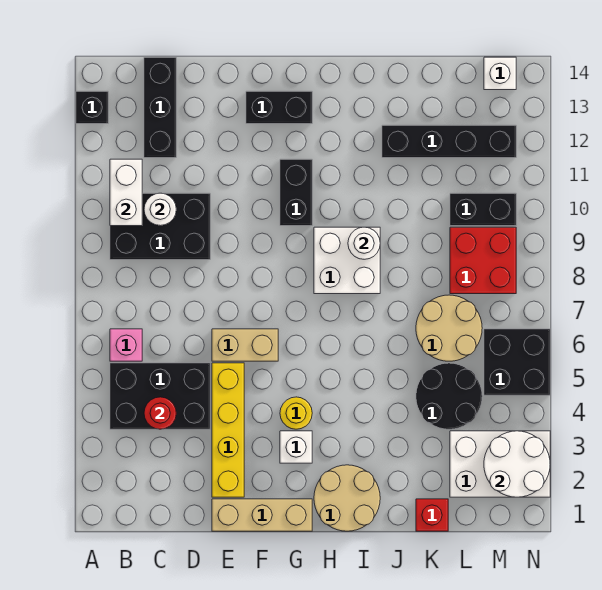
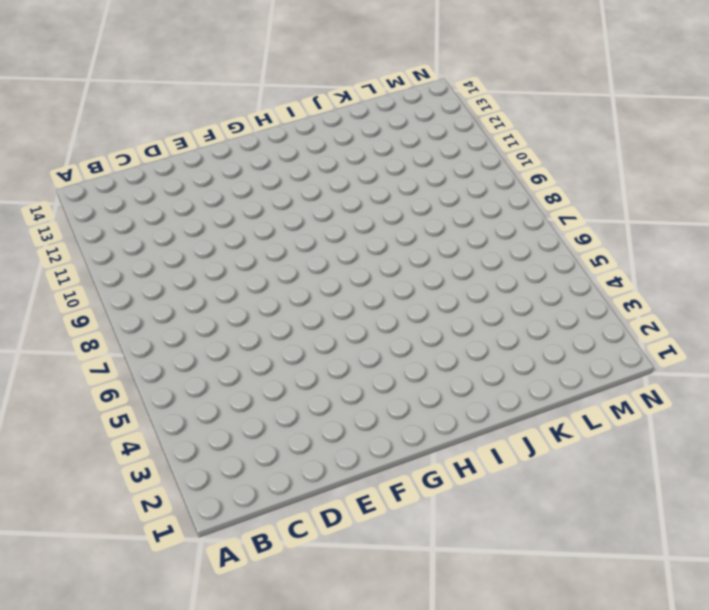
none -> black brick A13 level 1
none -> black brick B4:D5 level 1
none -> pink brick B6 level 1

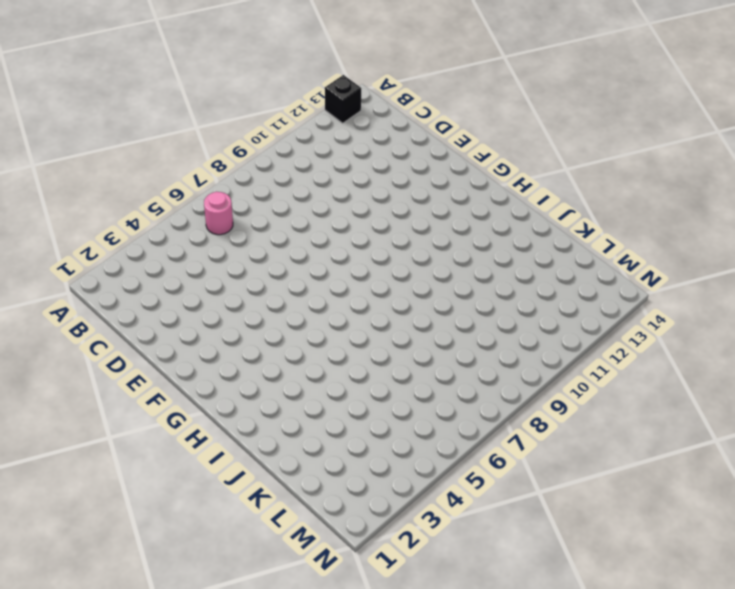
pink round brick B6 level 1 -> pink brick B6 level 1
none -> black brick B4:D5 level 1
none -> black brick B9:D10 level 1
none -> black brick C12:C14 level 1

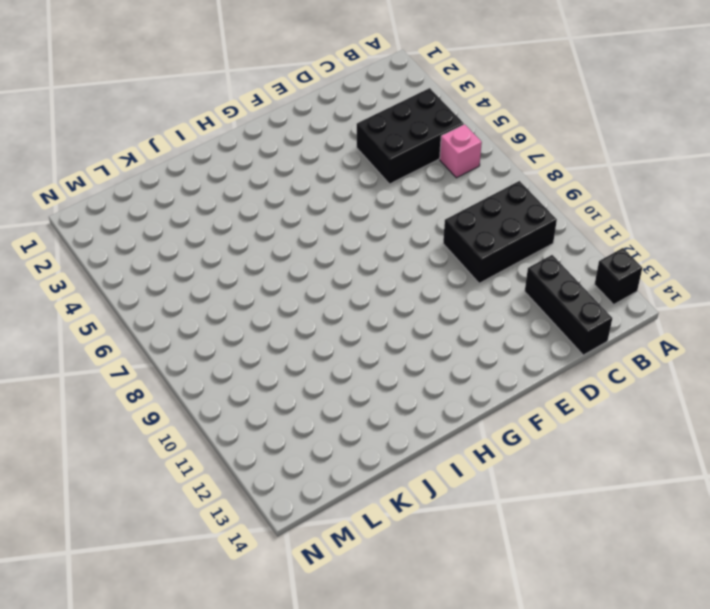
none -> tan brick E1:G1 level 1
none -> yellow brick E2:E5 level 1
none -> tan brick E6:F6 level 1

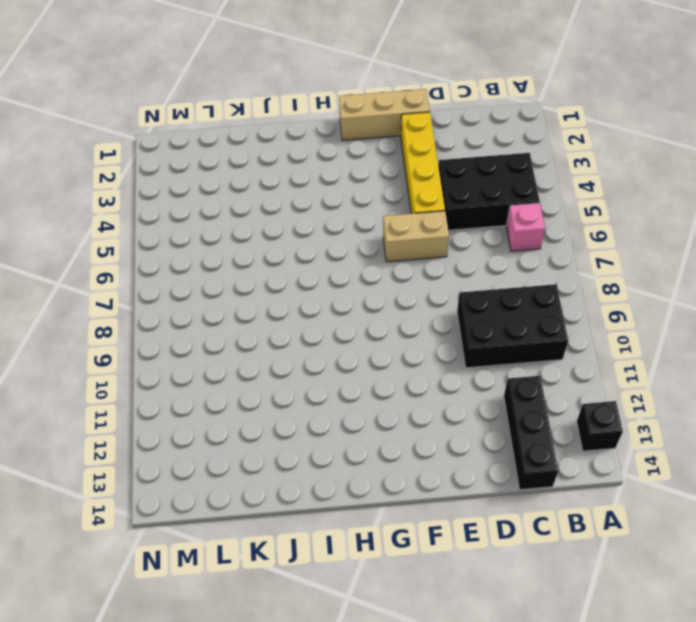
none -> black brick F13:G13 level 1
none -> white brick G3 level 1
none -> yellow round brick G4 level 1

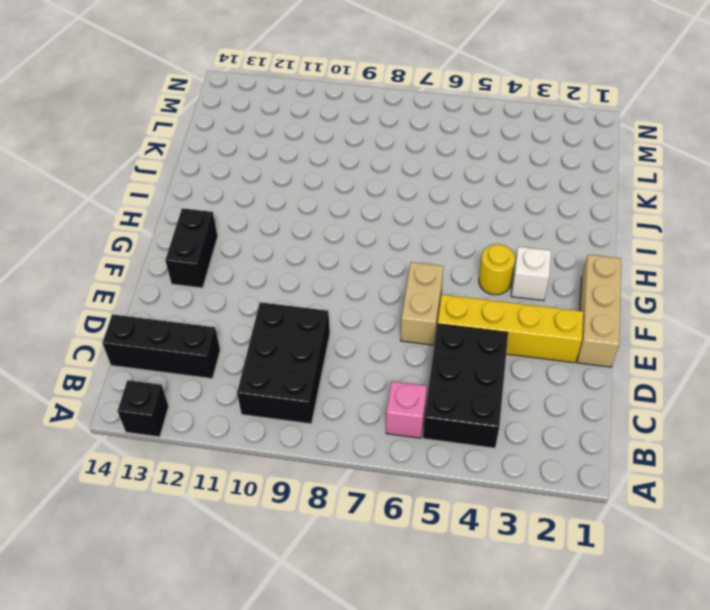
none -> black brick G10:G11 level 1
none -> tan round brick H1:I2 level 1
none -> white brick H8:I9 level 1

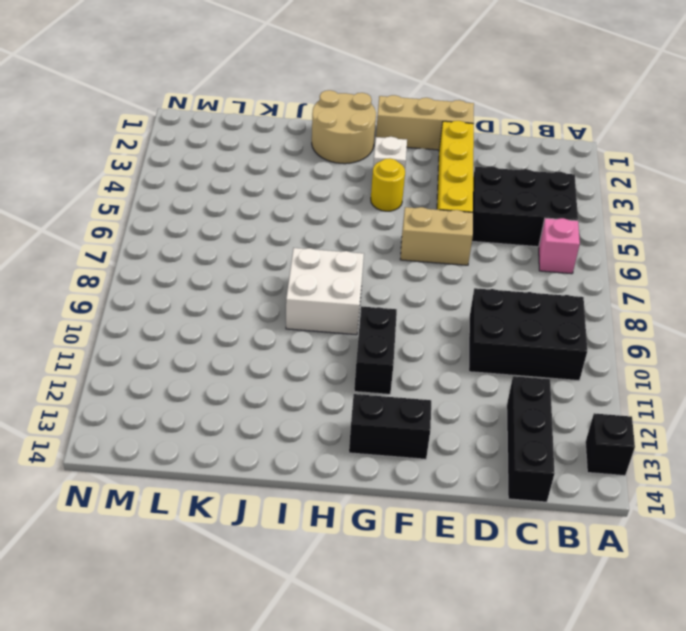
none -> black brick J12:M12 level 1
none -> red brick K1 level 1
none -> black round brick K4:L5 level 1

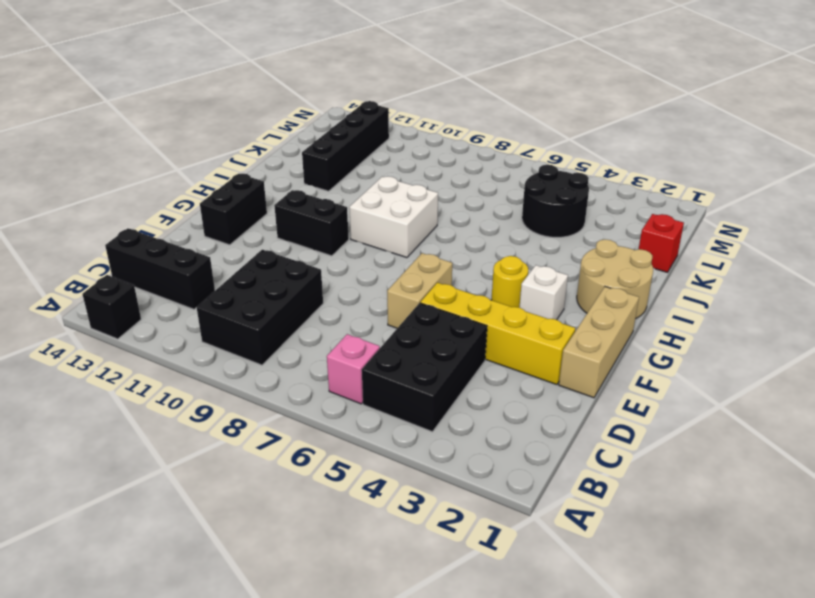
none -> tan round brick K6:L7 level 1
none -> white brick L2:N3 level 1
none -> red brick L8:M9 level 1

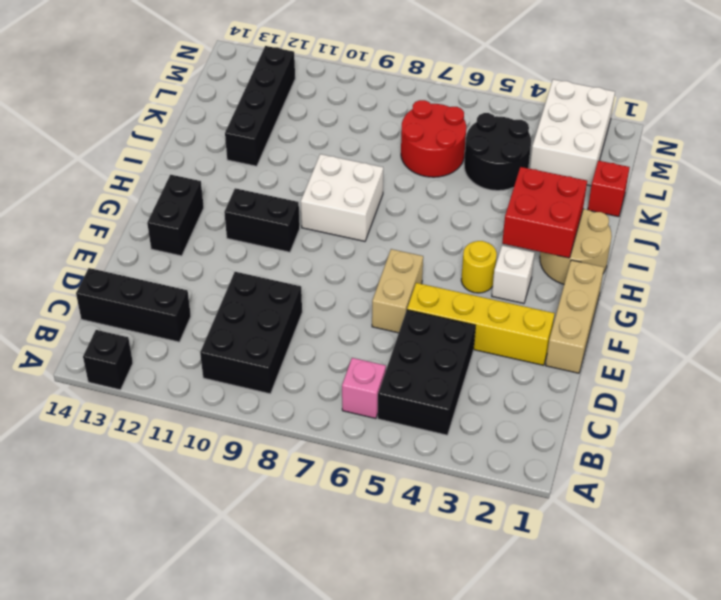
red brick H2:I3 level 2 -> red brick L8:M9 level 1
red round brick K6:L7 level 1 -> tan round brick K6:L7 level 1
none -> black brick L10:M10 level 1
none -> black brick M5:N6 level 1
none -> white brick M14 level 1

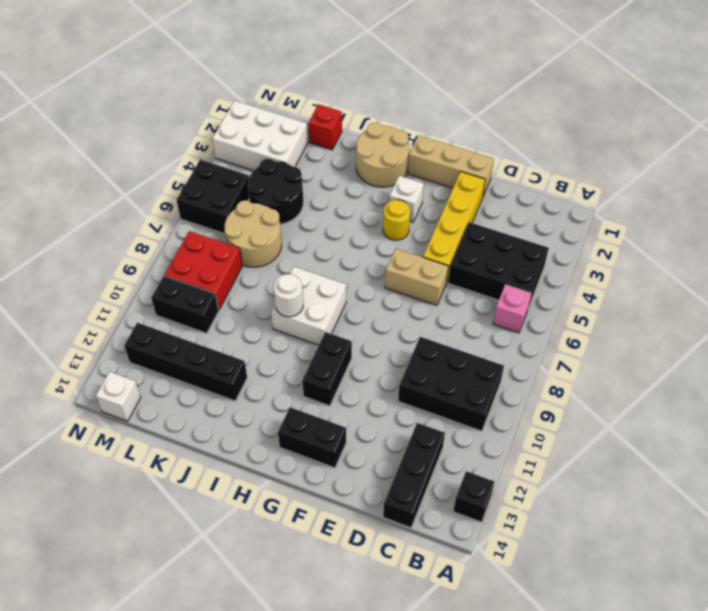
none -> white brick B10:B11 level 2
none -> red round brick C4 level 2
none -> white round brick C10 level 2

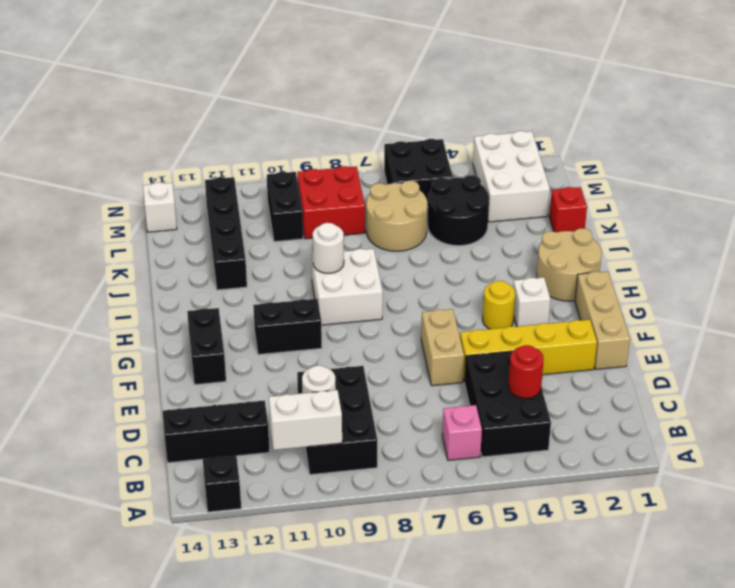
none -> white round brick M2:N3 level 2

